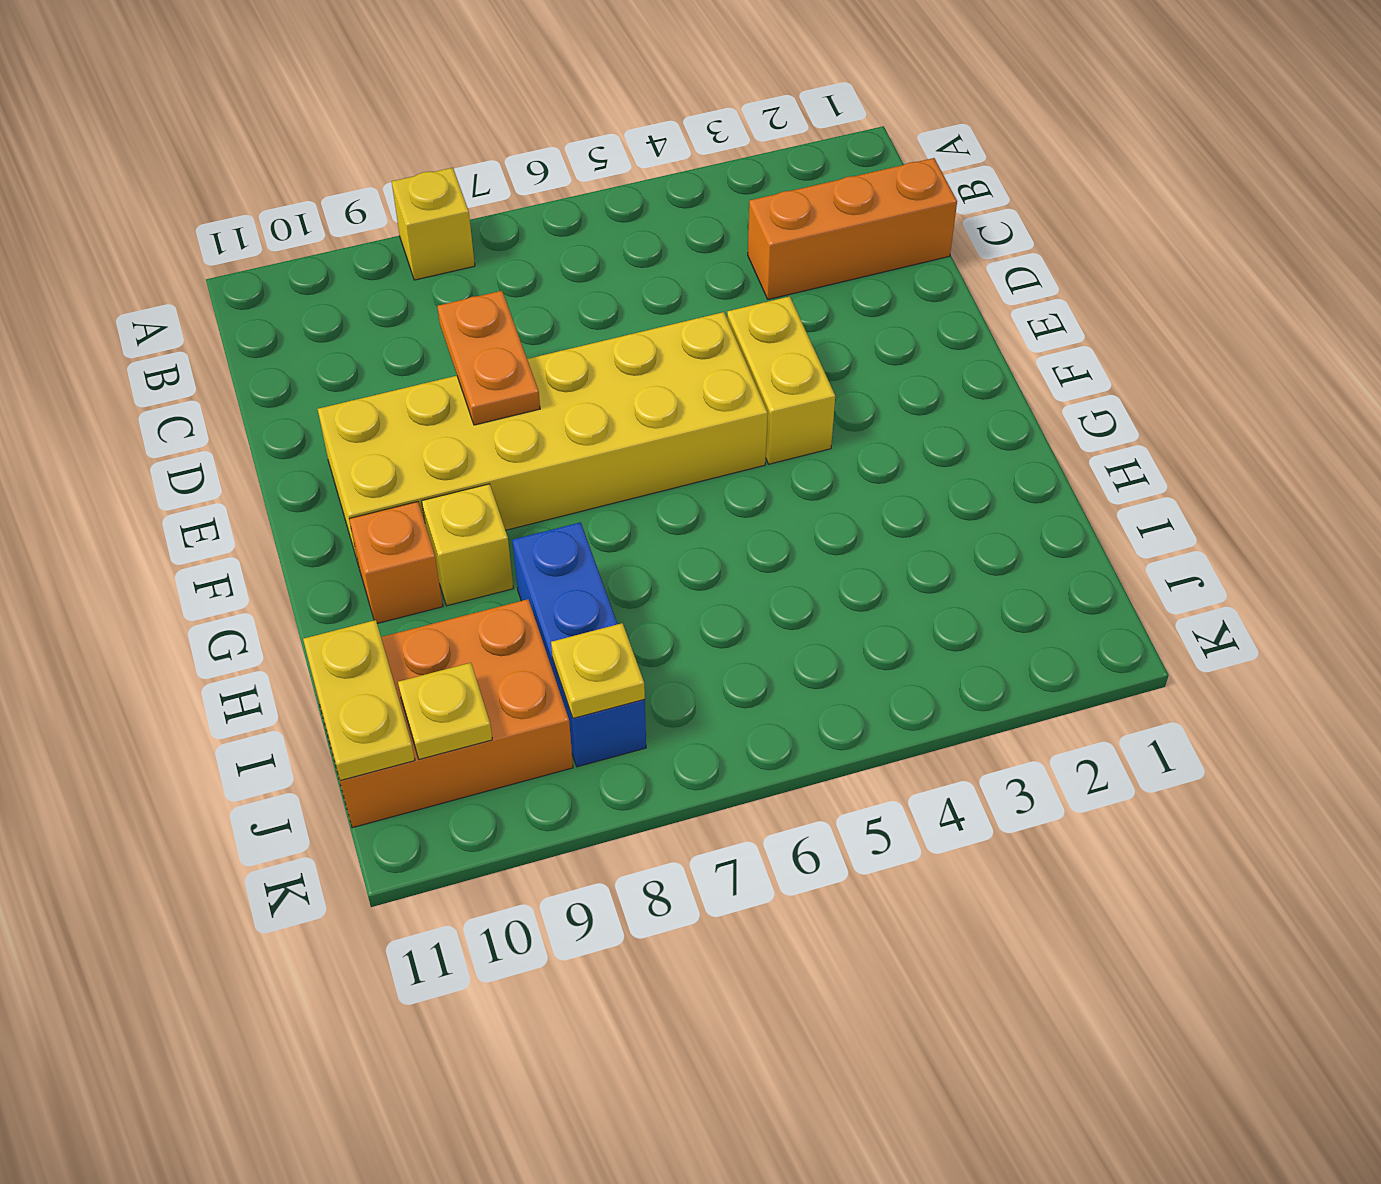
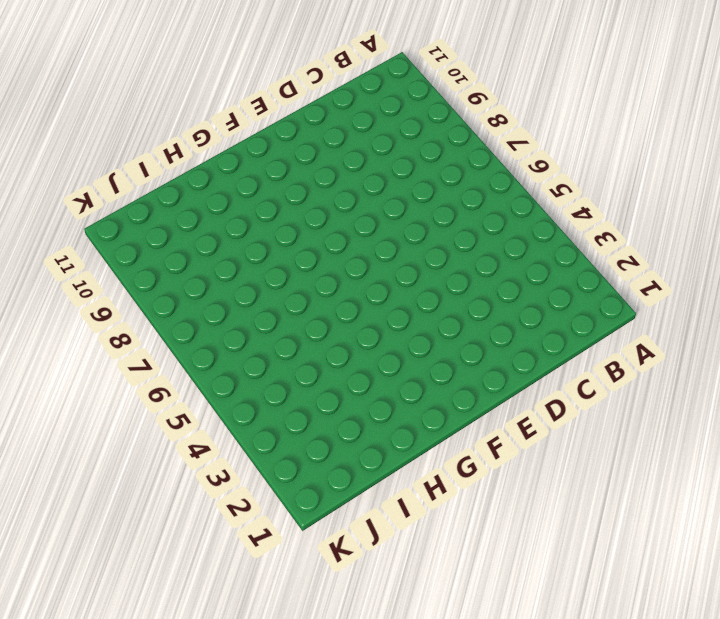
none -> yellow brick A8 level 1
none -> orange brick C1:C3 level 1
none -> yellow brick E4:F4 level 1

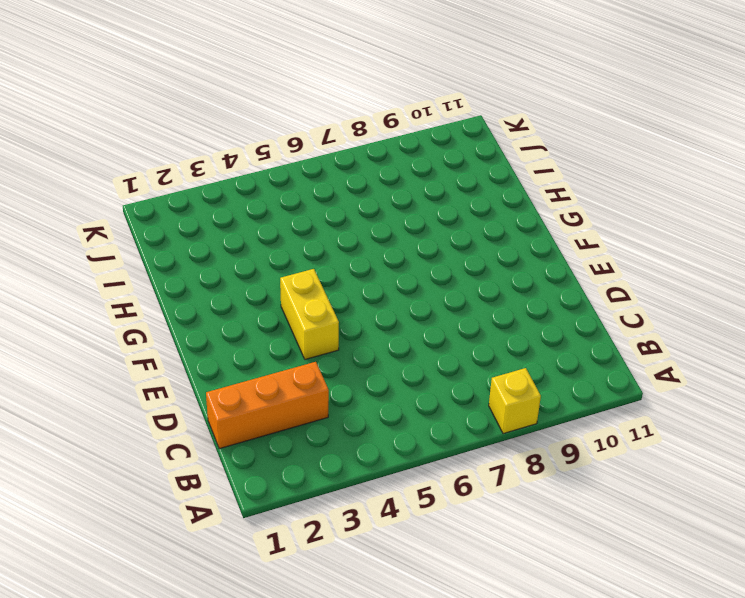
none -> yellow brick E5:F10 level 1
none -> yellow brick G9 level 1
none -> orange brick G10 level 1

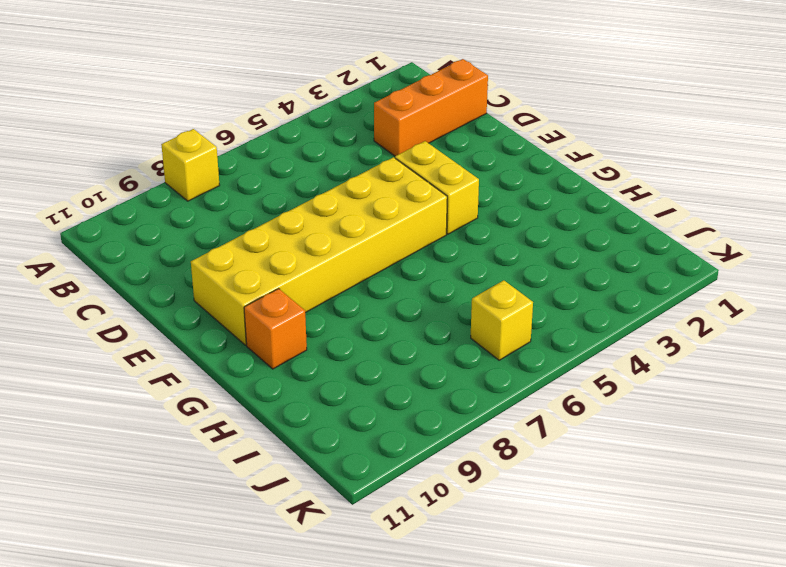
yellow brick J6 level 1 -> yellow brick G9 level 1
none -> blue brick H8:J8 level 1
none -> orange brick I9:J11 level 1
none -> orange plate D8:E8 level 2

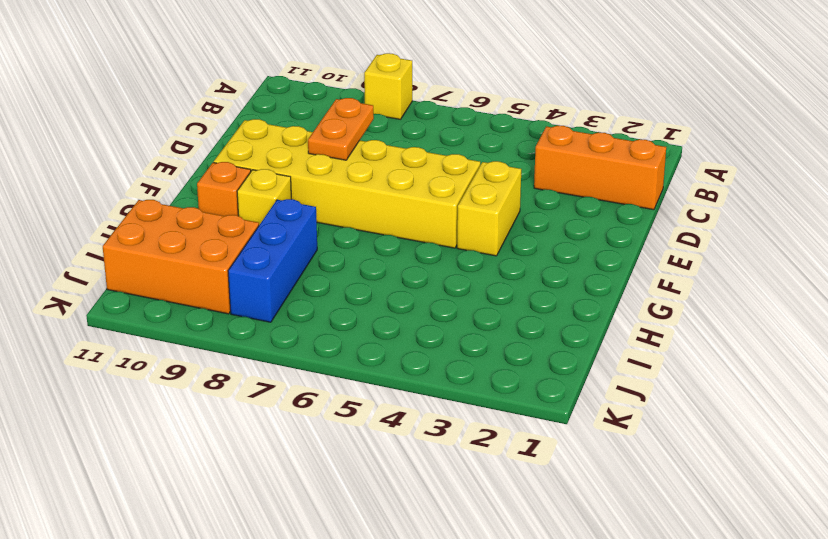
none -> yellow plate I11:J11 level 2
none -> yellow plate J8 level 2
none -> yellow plate J10 level 2

